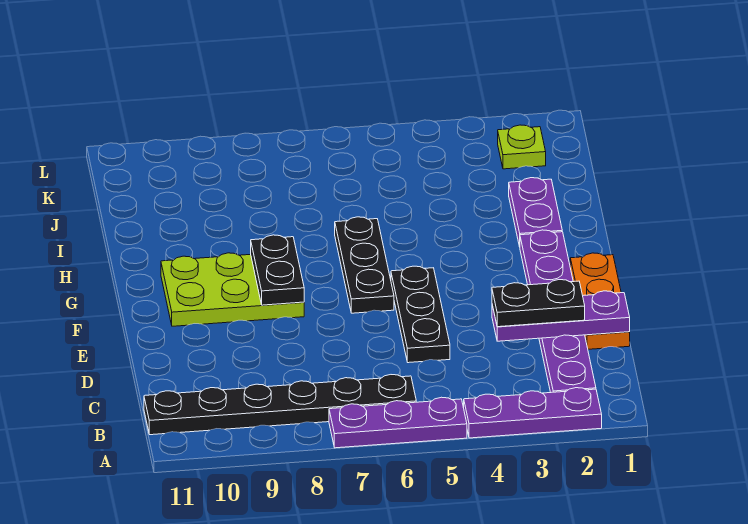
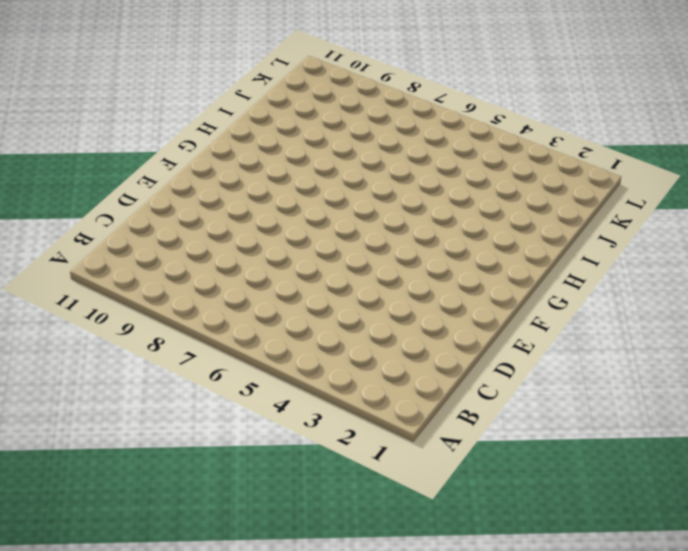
none -> purple plate A2:A4 level 1
none -> purple plate A5:A7 level 1
none -> purple plate B2:G2 level 1

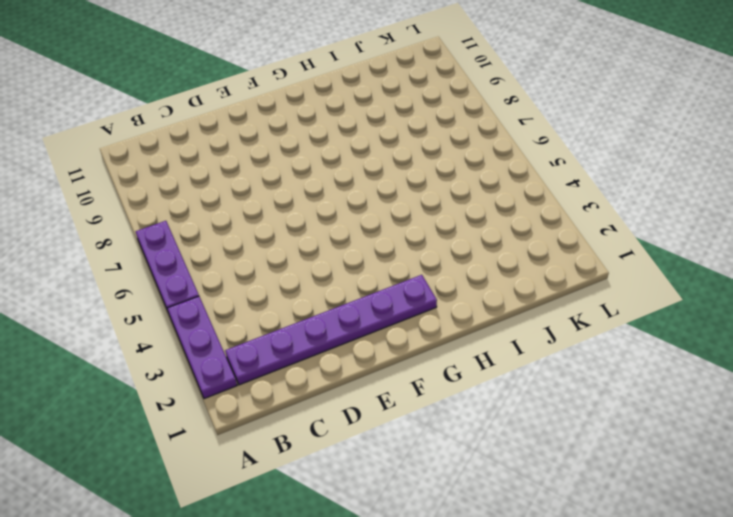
none -> black plate B6:B11 level 1
none -> orange plate D1:F1 level 1
none -> black plate D5:F5 level 1

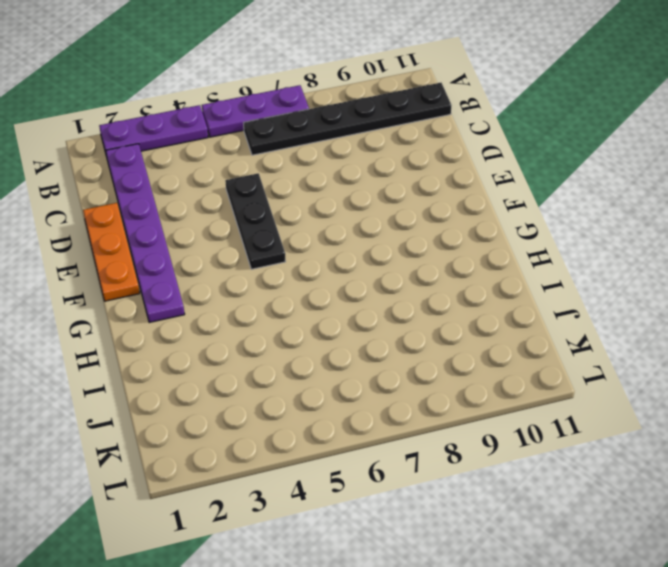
none -> black plate F6:H6 level 1
none -> lime plate F8:G10 level 1
none -> purple plate H2:I2 level 1

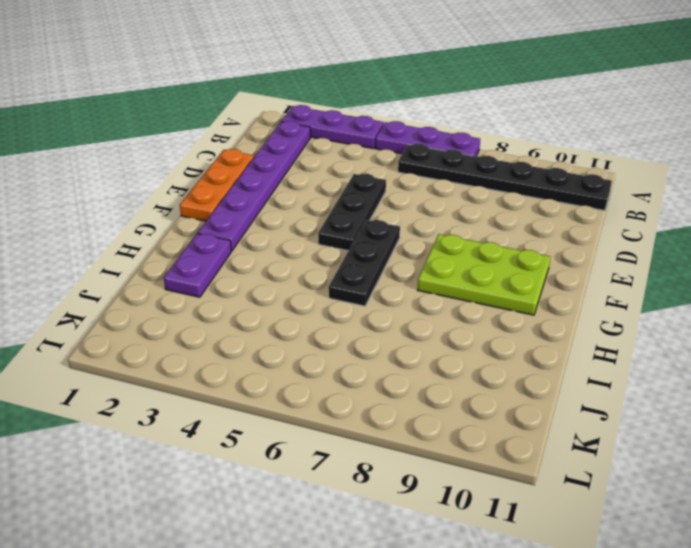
none -> lime plate K2 level 1
none -> purple plate D1:D3 level 2
none -> black plate F8:G8 level 2

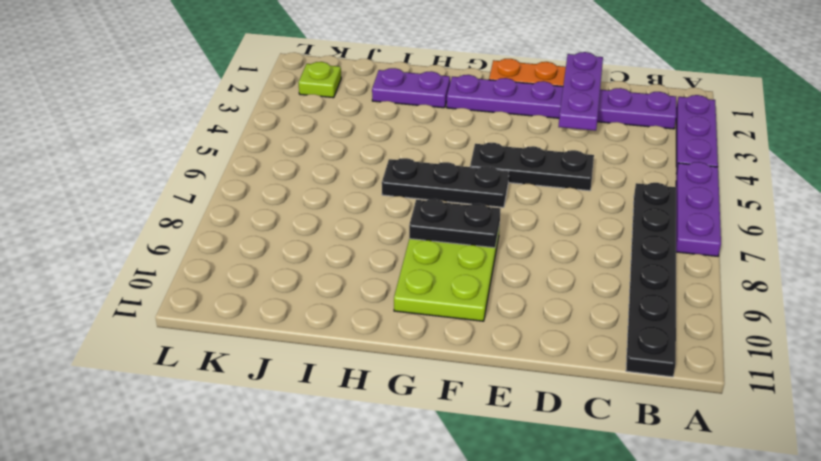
none -> black plate D2:D3 level 3

